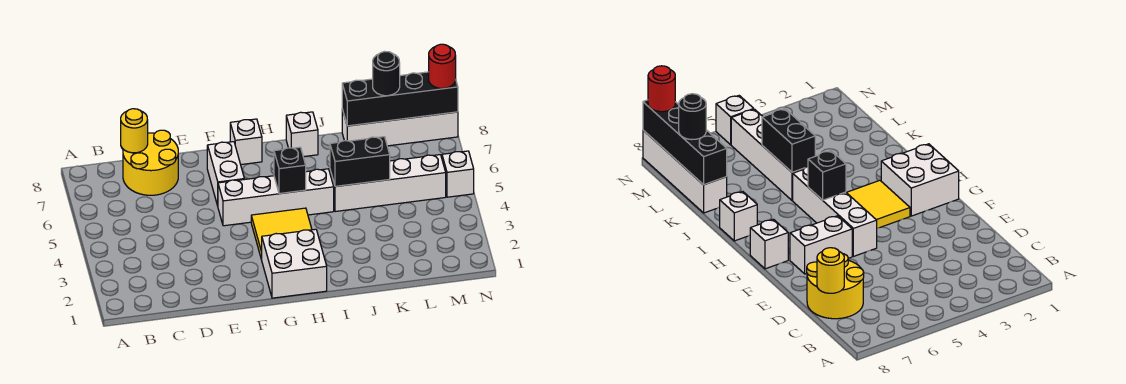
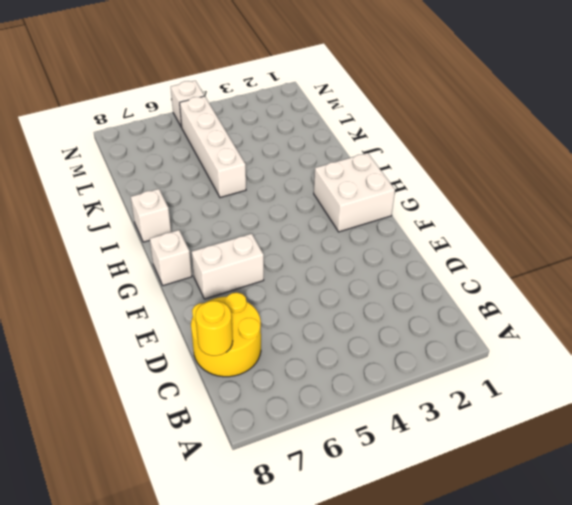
none -> white brick F5:I5 level 1
none -> yellow tile G3:H4 level 1
none -> white brick K8:N8 level 1

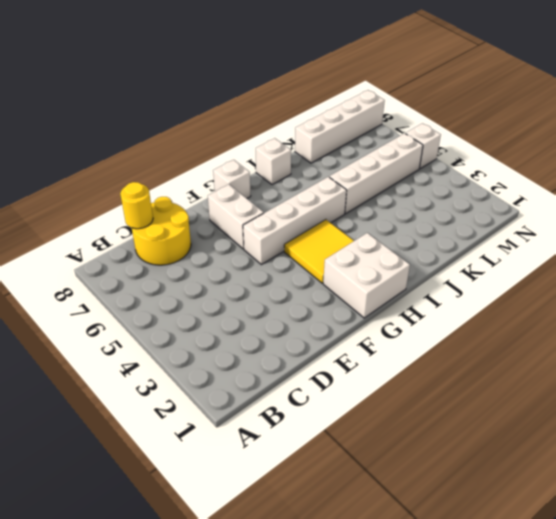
none -> black brick H5 level 2
none -> black brick J5:K5 level 2
none -> black brick K8:N8 level 2

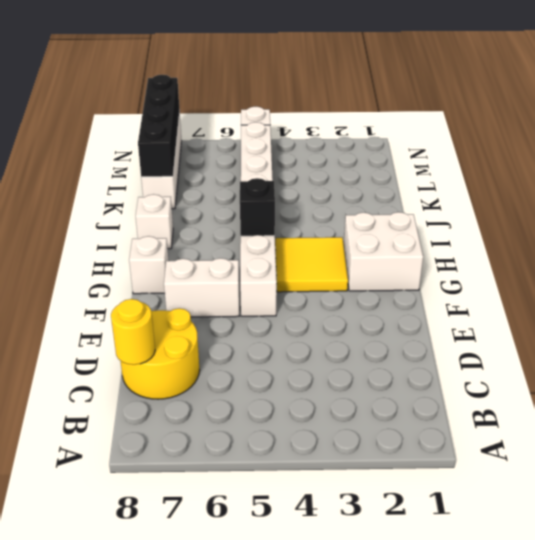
none -> black brick J5:K5 level 2
none -> black round brick L8 level 3
none -> red round brick N8 level 3

